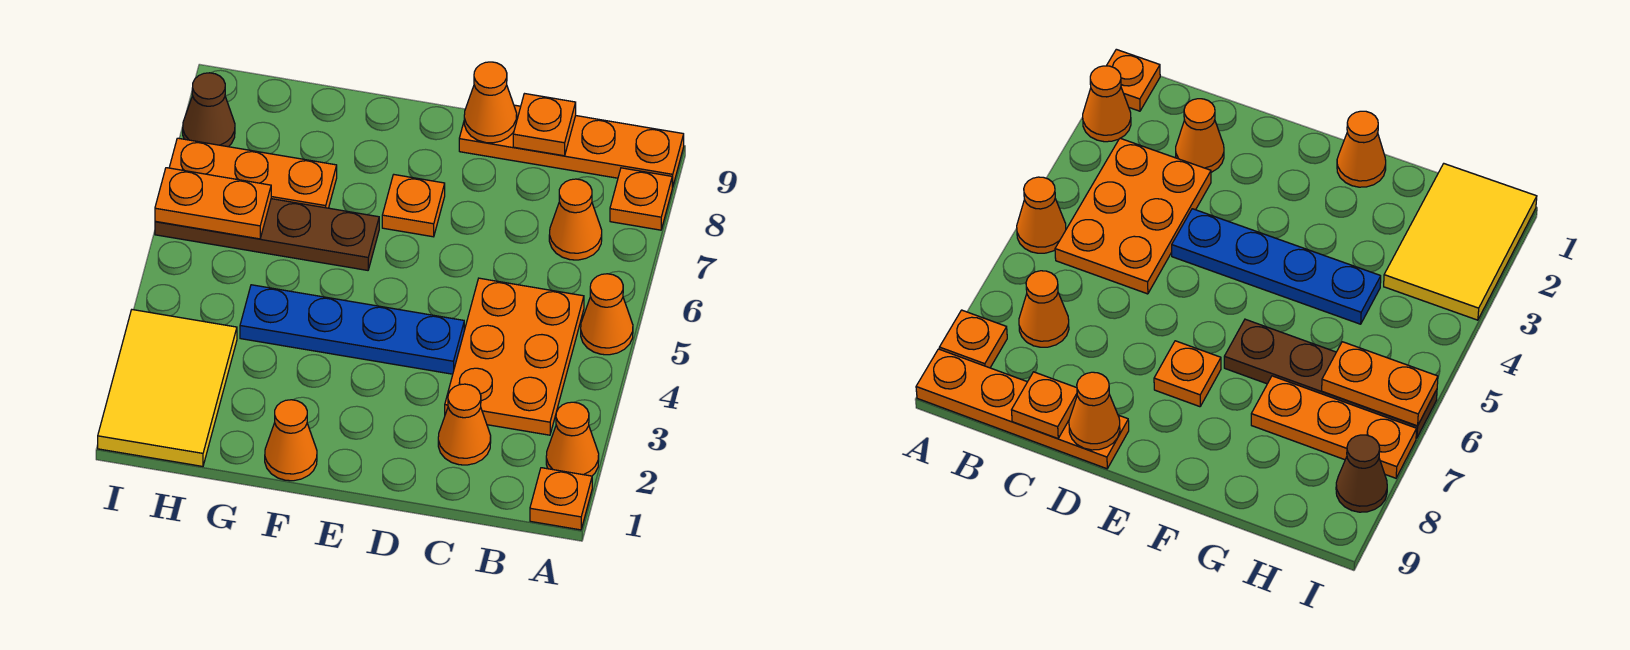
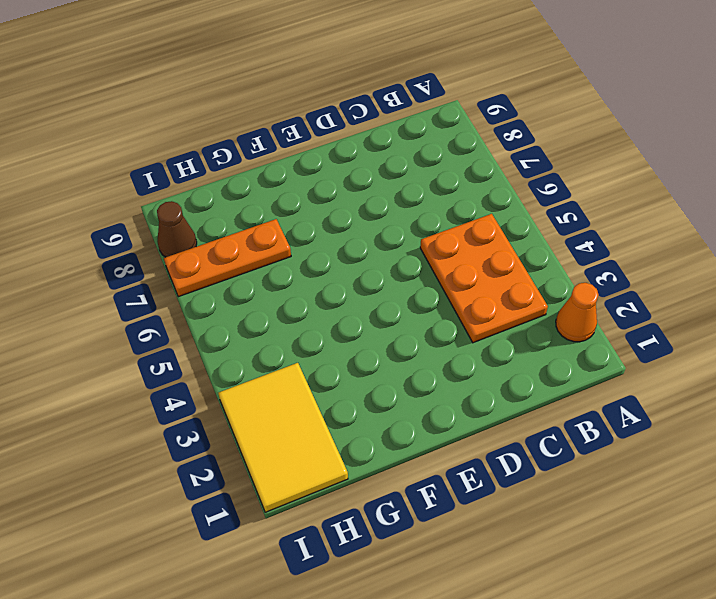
none -> orange plate A1 level 1
none -> orange cone A5 level 1
none -> orange plate A8 level 1

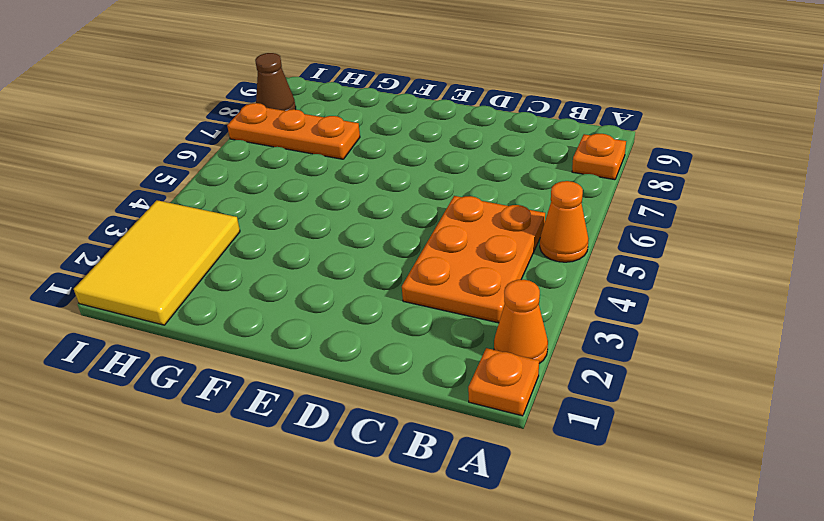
none -> orange plate A9:D9 level 1
none -> orange cone B7 level 1
none -> orange cone C2 level 1

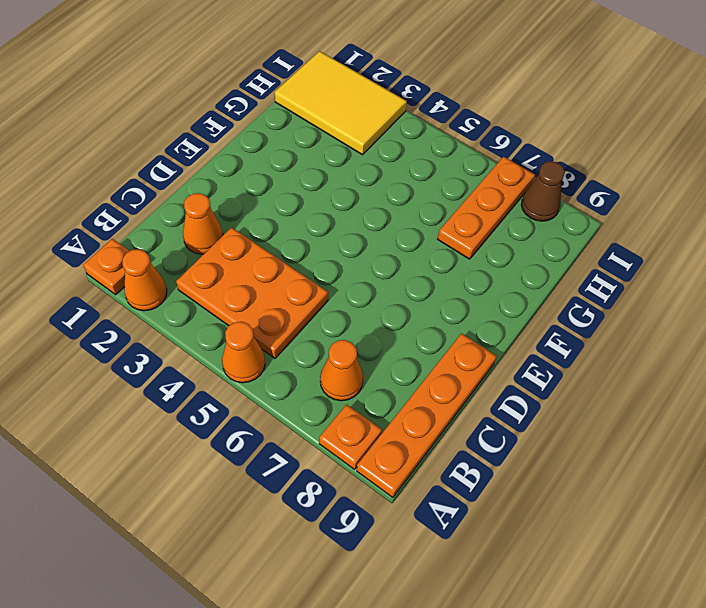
none -> blue plate D4:G4 level 1
none -> orange plate E7 level 1
none -> orange cone F1 level 1

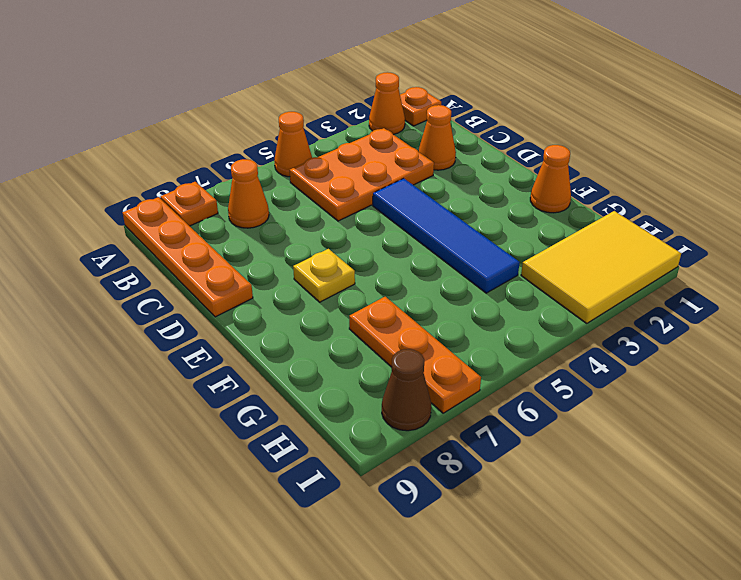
blue tile D4:G4 level 1 -> blue plate D4:G4 level 1
yellow plate E7 level 1 -> orange plate E7 level 1
none -> brown plate F6:I6 level 1
none -> orange plate C9 level 2
none -> orange cone D9 level 2

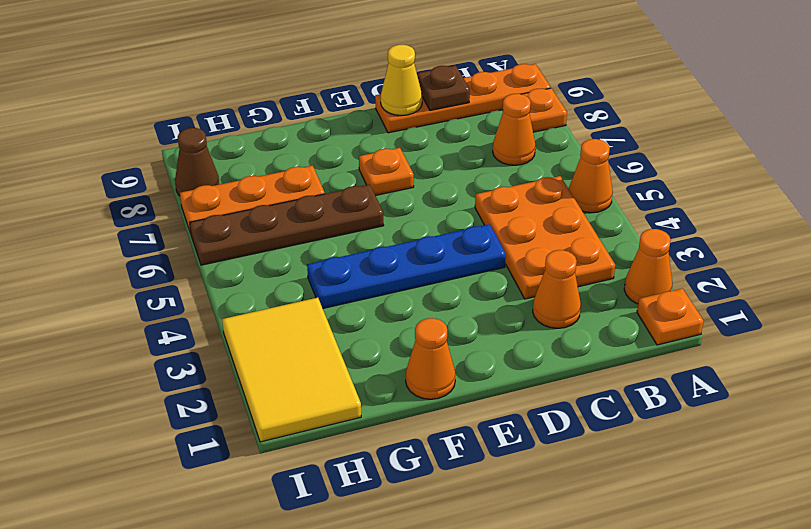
brown plate C9 level 2 -> orange plate C9 level 2
yellow cone D9 level 2 -> orange cone D9 level 2
none -> orange plate H6:I6 level 2

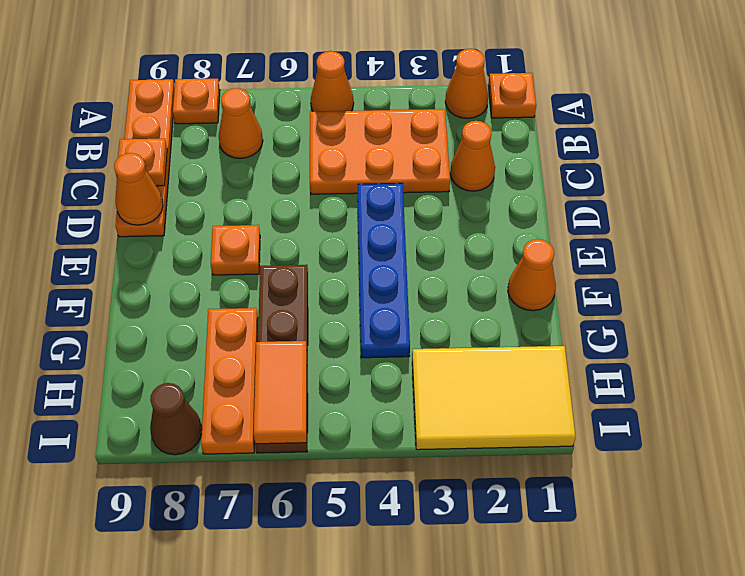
orange tile H6:I6 level 2 -> orange plate H6:I6 level 2

